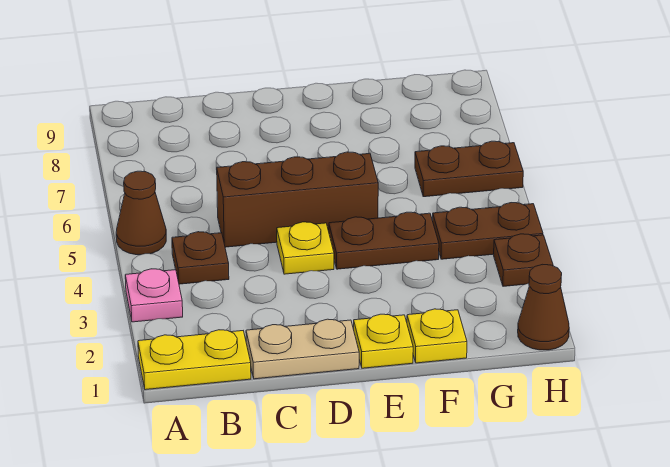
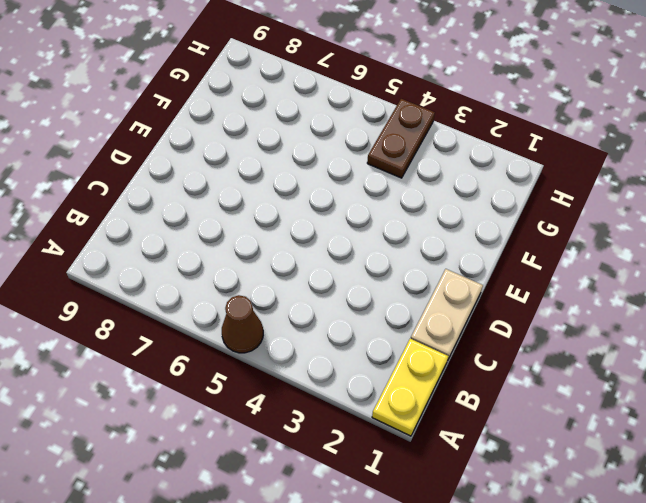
none -> pink plate A3 level 1
none -> brown plate B4 level 1
none -> brown brick C5:E5 level 1

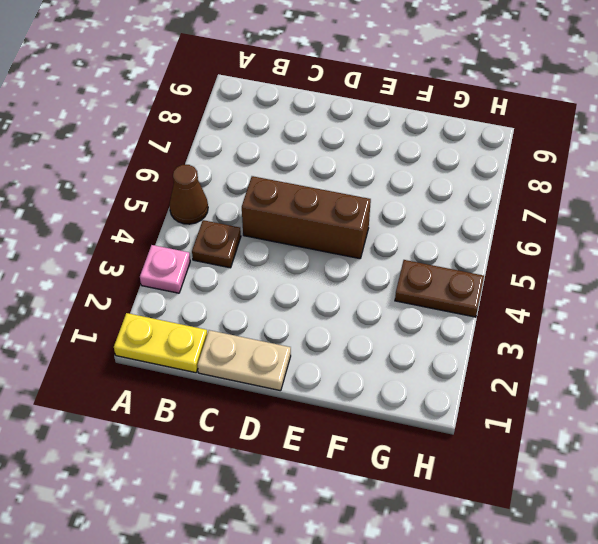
none -> yellow plate D4 level 1
none -> yellow plate E1 level 1
none -> brown plate E4:F4 level 1

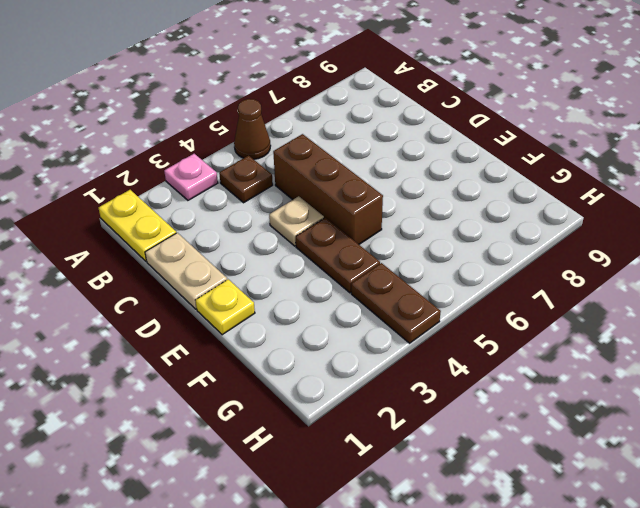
tan plate D4 level 1 -> yellow plate D4 level 1
none -> yellow plate F1 level 1
none -> brown plate G6:H6 level 1
none -> brown cone H1 level 1

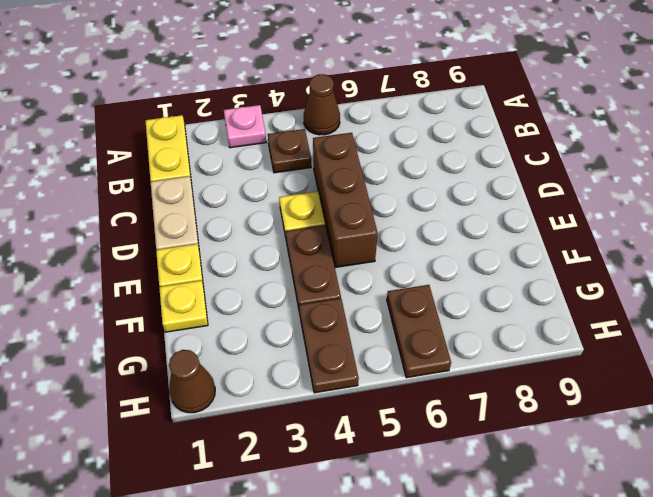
none -> brown plate H3 level 1

